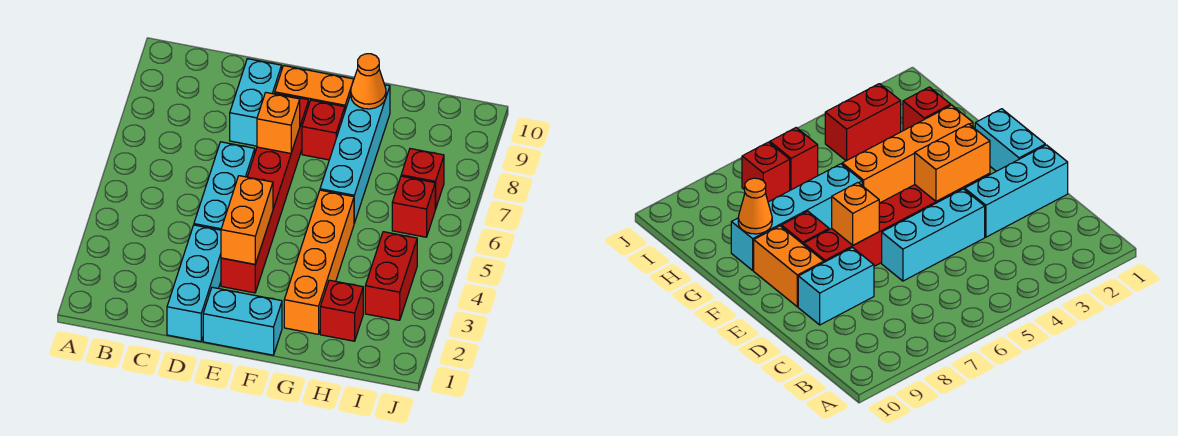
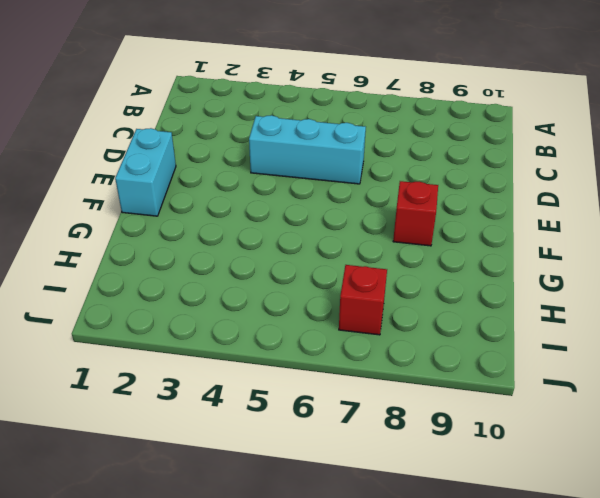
none -> cyan brick D1:D3 level 1
none -> cyan brick D8:D9 level 1
none -> red brick E3:E8 level 1

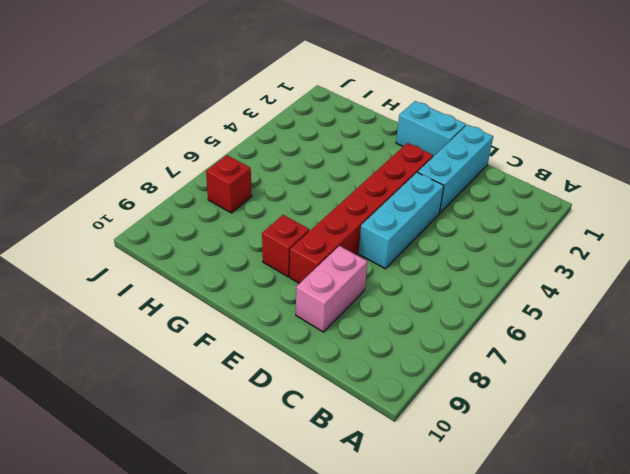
pink brick D8:D9 level 1 -> cyan brick D8:D9 level 1
none -> orange brick E9:F9 level 1
none -> orange brick G2:G5 level 1
none -> cyan brick G6:G9 level 1

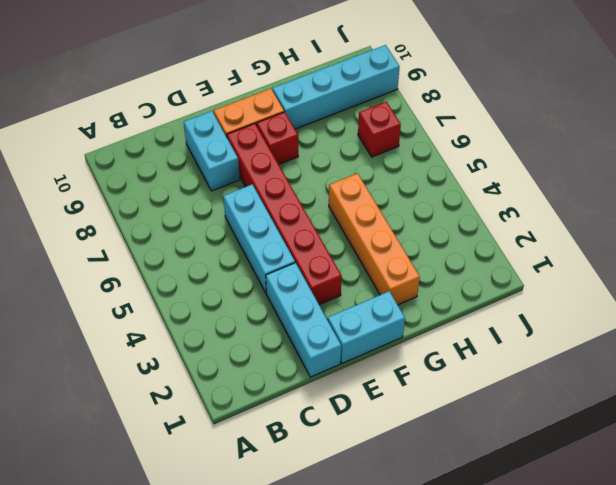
cyan brick G9:J9 level 1 -> cyan brick G6:G9 level 1
none -> red brick H2 level 1
none -> red brick I3:I4 level 1
none -> red brick I6 level 1

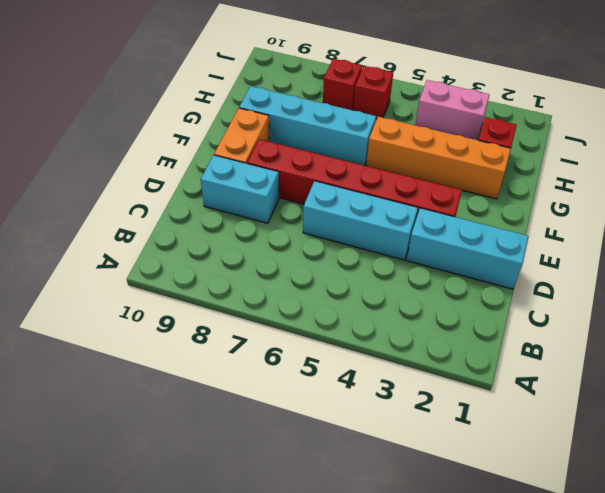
pink brick I3:I4 level 1 -> red brick I3:I4 level 1
none -> cyan brick E1:F1 level 1
none -> red brick F8 level 1
none -> orange brick E3:E4 level 2

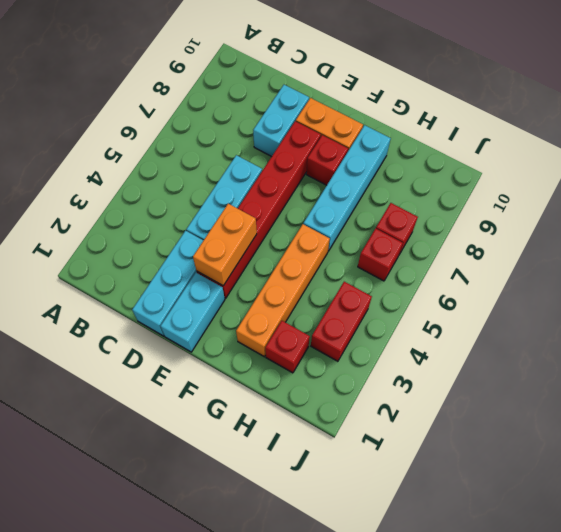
cyan brick E1:E2 level 1 -> cyan brick E1:F1 level 1
none -> orange brick E7 level 2
none -> orange cone G9 level 2

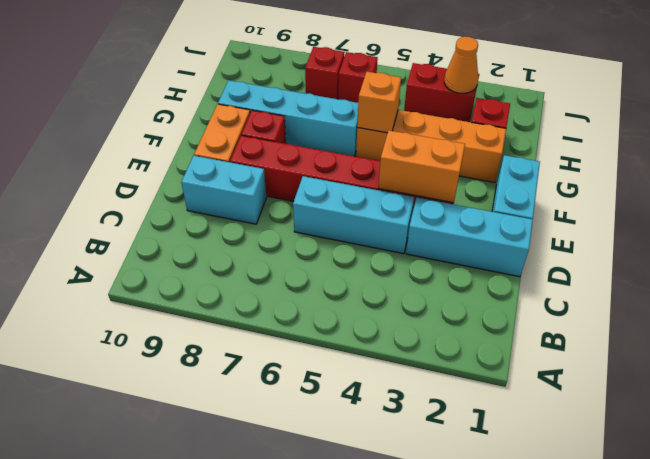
orange brick G5 level 2 -> orange brick E7 level 2
orange cone I3 level 2 -> orange cone G9 level 2

